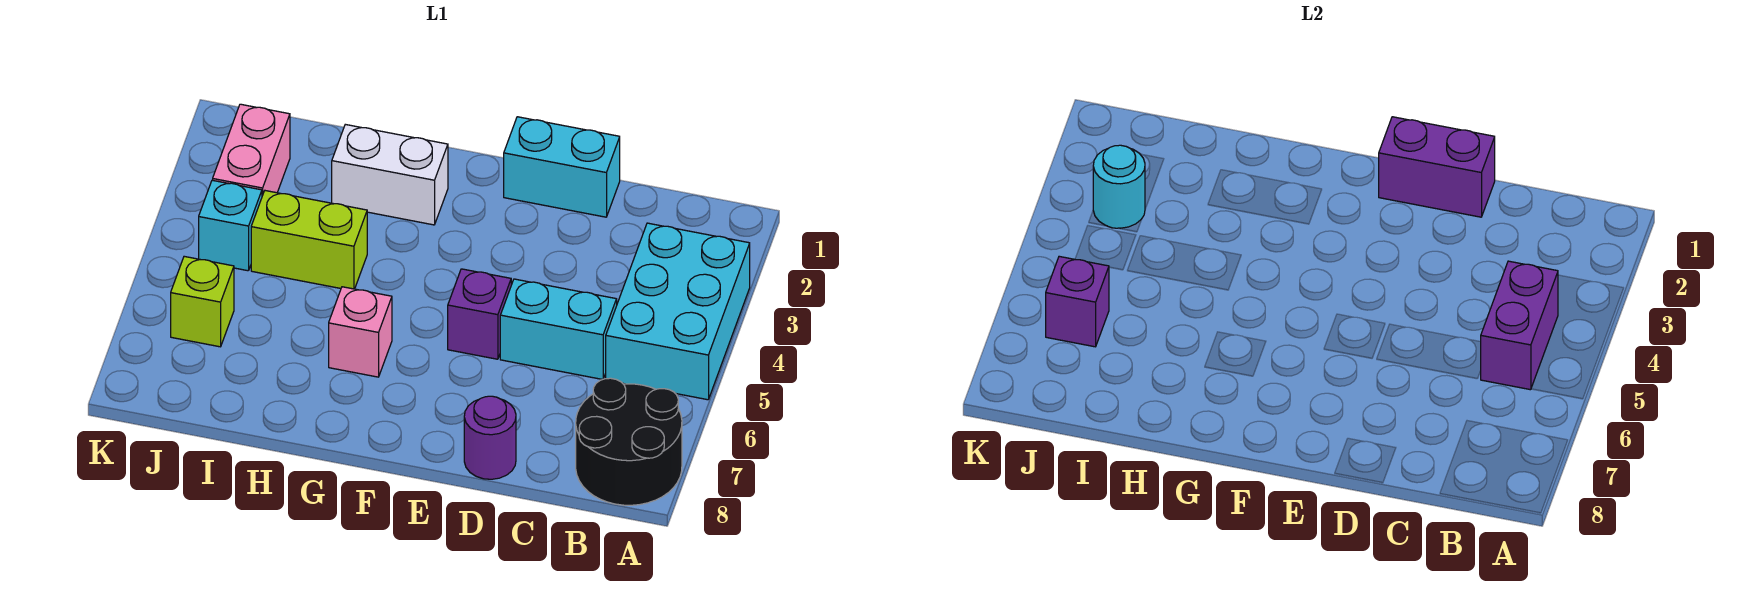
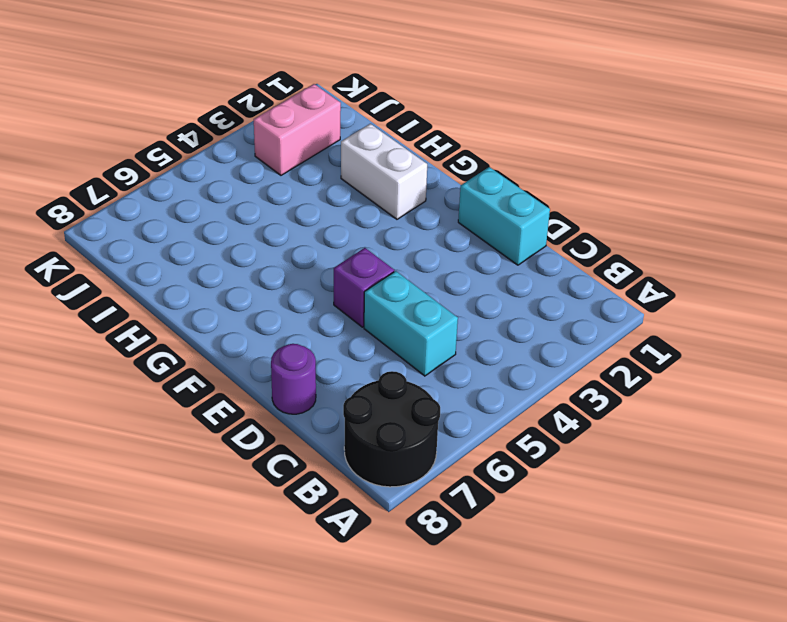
none -> cyan brick A3:B5 level 1
none -> pink brick G6 level 1
none -> lime brick H4:I4 level 1

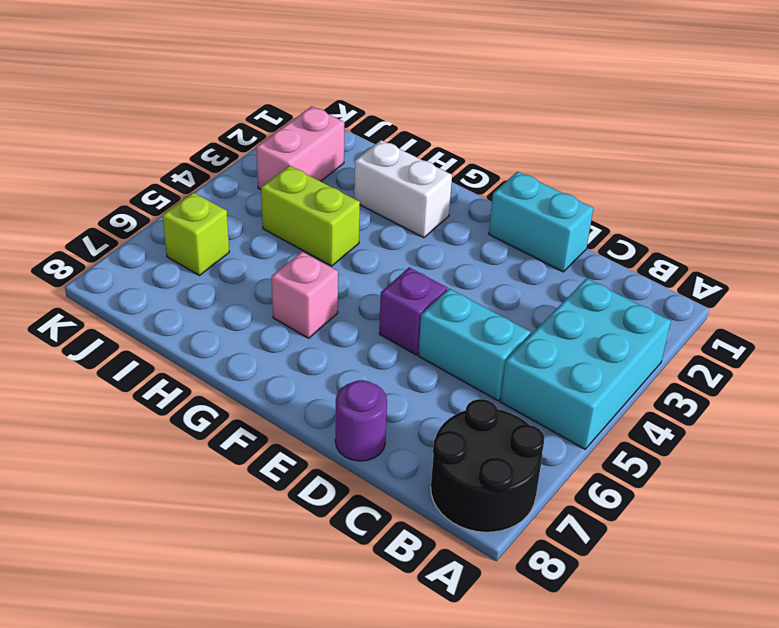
none -> cyan brick J4 level 1
none -> purple brick B4:B5 level 2
none -> purple brick D1:E1 level 2

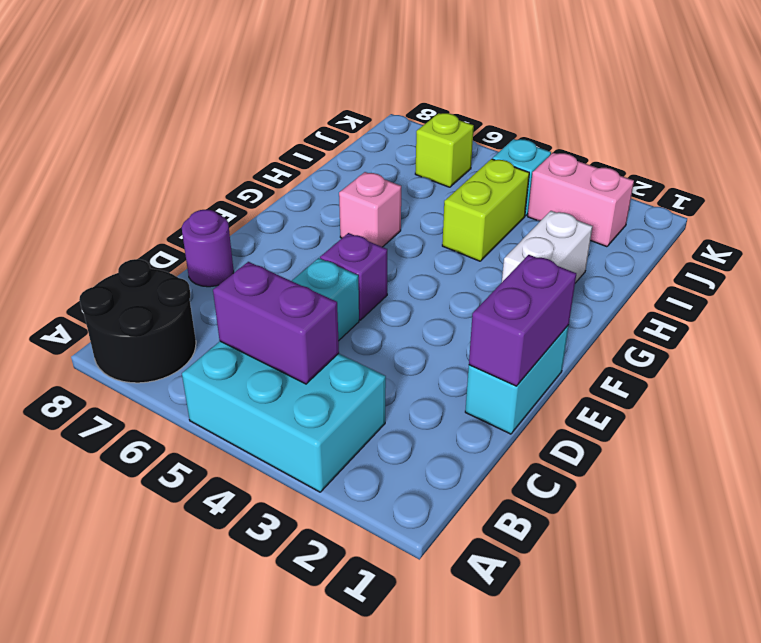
none -> cyan round brick J3 level 2
none -> purple brick J6 level 2

